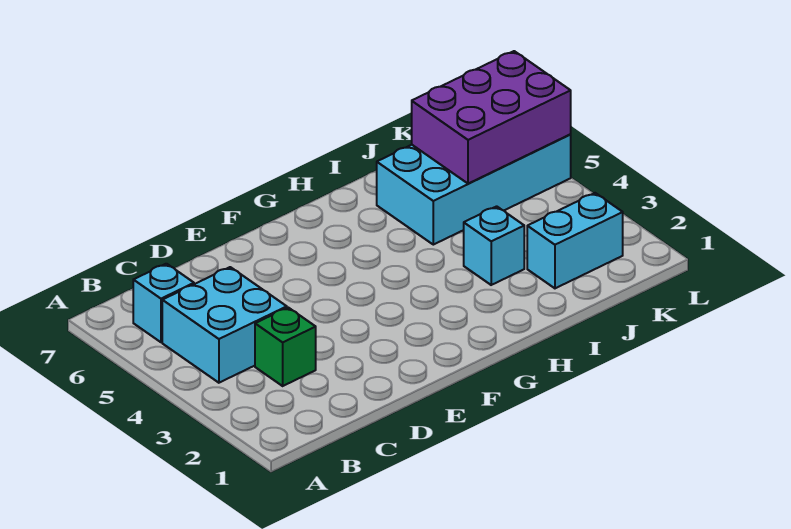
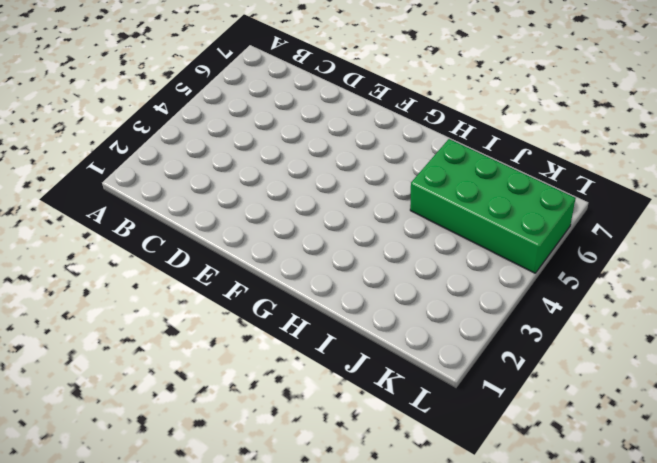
green brick I5:L6 level 1 -> cyan brick I5:L6 level 1
none -> cyan brick B4:C5 level 1
none -> cyan brick B6 level 1

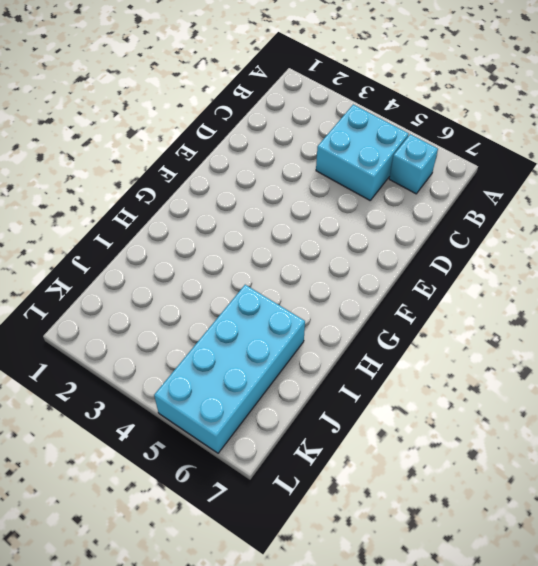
none -> green brick C3 level 1
none -> cyan brick I3 level 1

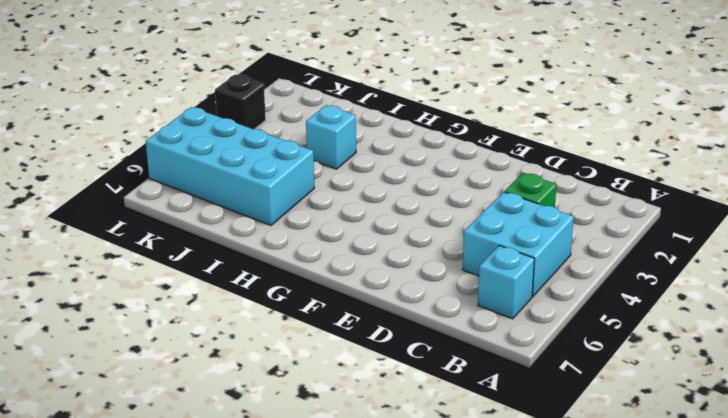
black brick L3 level 1 -> none
none -> cyan brick J2:K2 level 1
none -> purple brick J5:L6 level 2

